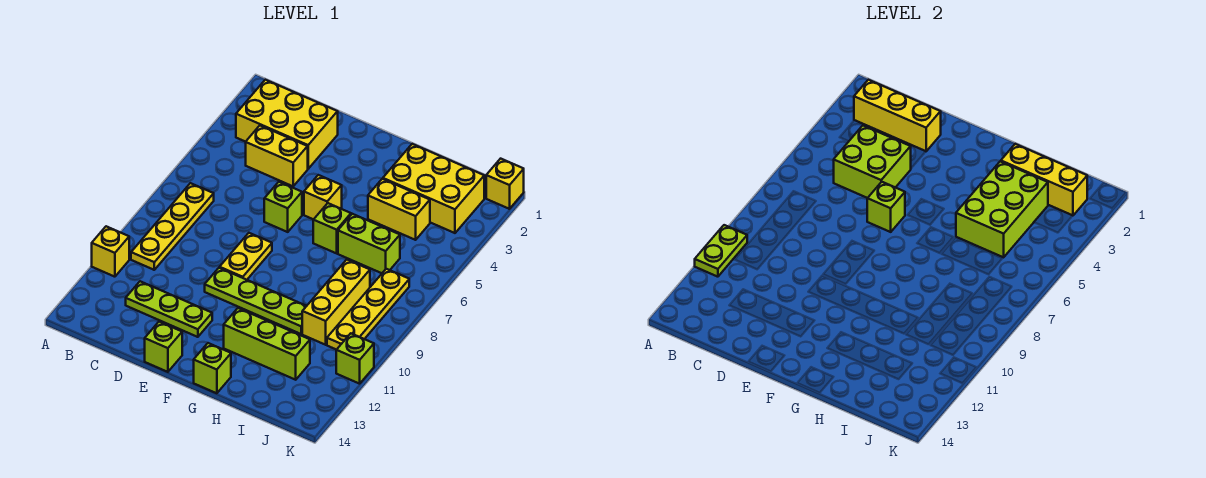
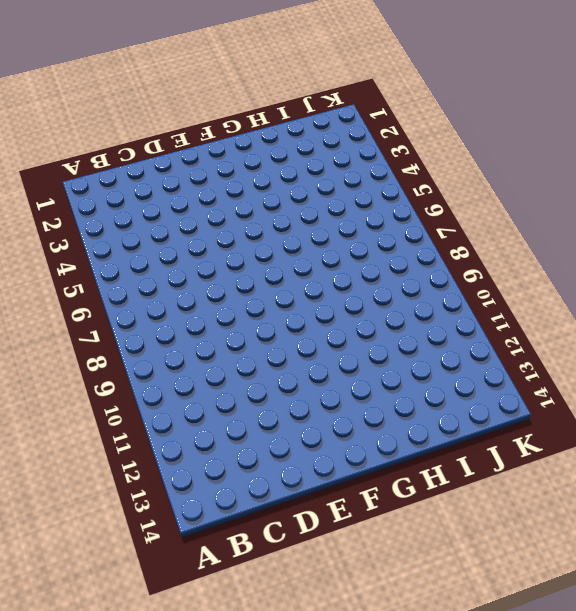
none -> yellow brick A11 level 1
none -> yellow brick B2:D3 level 1
none -> yellow plate B7:B10 level 1

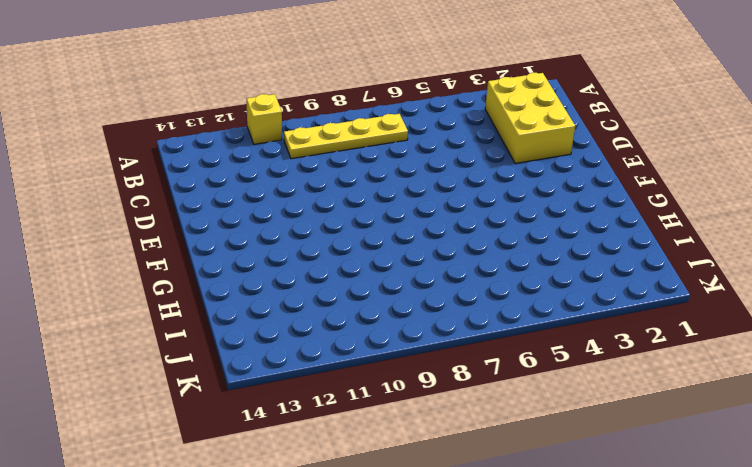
none -> yellow brick C4:D4 level 1
none -> lime plate C12:E12 level 1
none -> lime brick E6 level 1

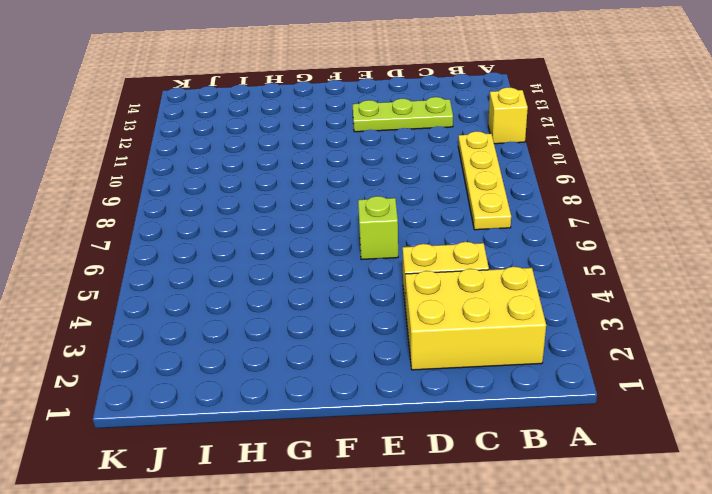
none -> yellow plate E8:E9 level 1
none -> lime plate E10:H10 level 1
none -> lime brick E14 level 1

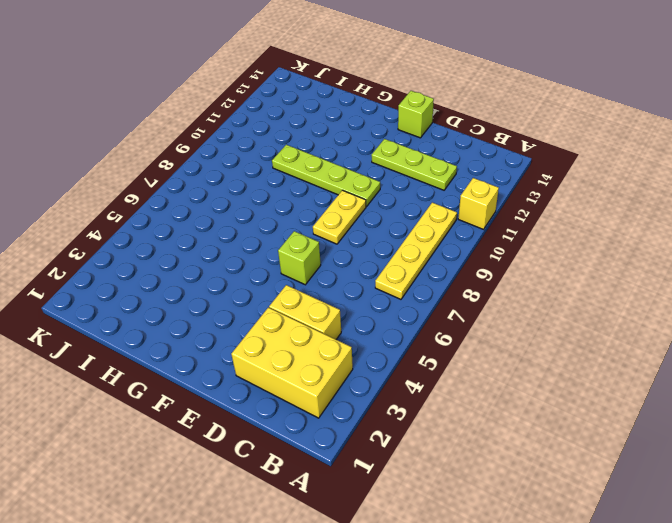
none -> yellow brick F5 level 1
none -> lime brick G6 level 1
none -> lime brick G12:I12 level 1

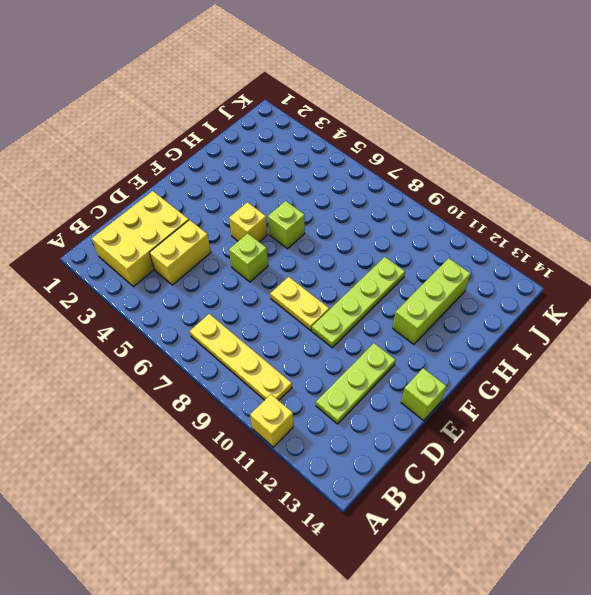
none -> lime brick G14 level 1
none -> yellow brick H2:J3 level 1
none -> yellow brick H4:I4 level 1

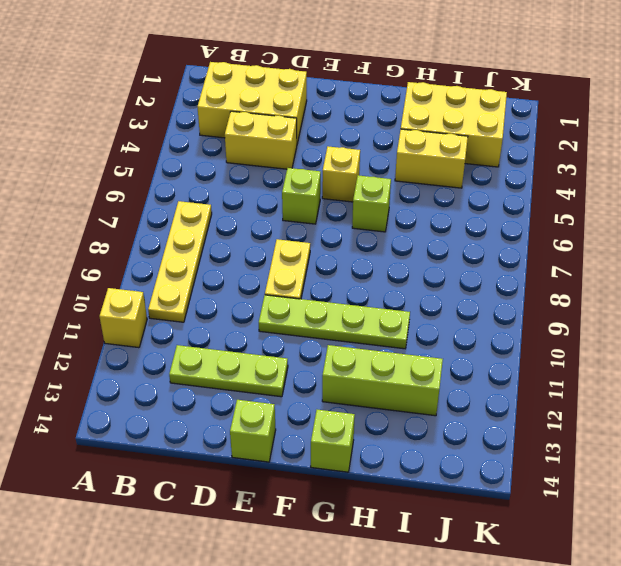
none -> lime brick H6:I6 level 1
none -> yellow brick I8:I10 level 1
none -> yellow plate J7:J10 level 1

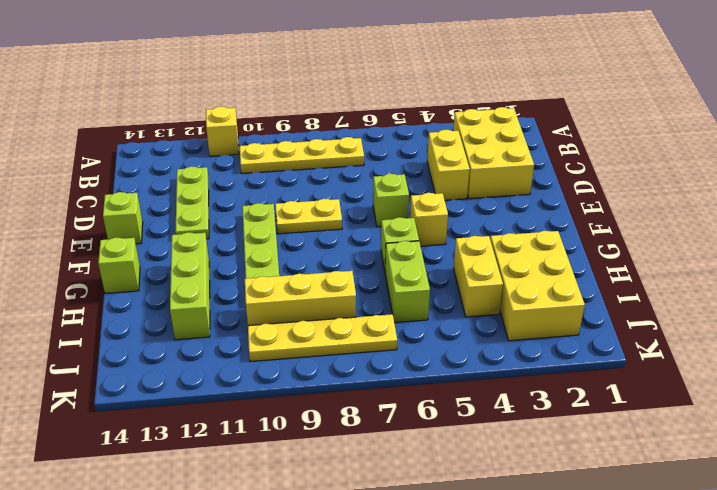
none -> yellow brick K1 level 1
none -> lime brick K11 level 1
none -> lime plate A10:A11 level 2

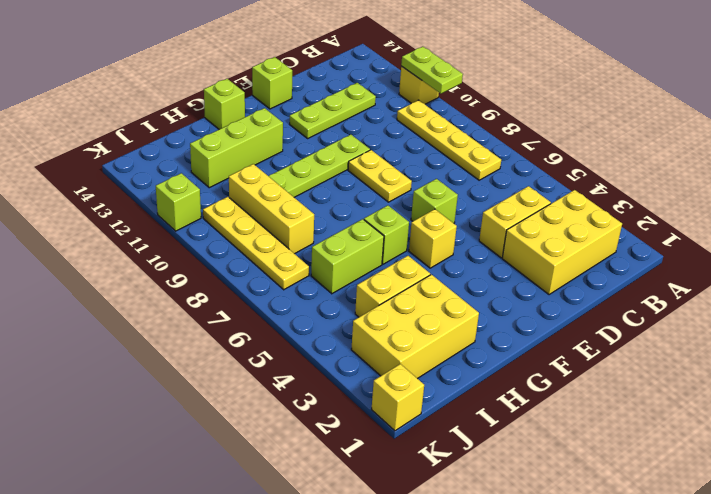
none -> yellow brick B2:D2 level 2
none -> lime brick C4:D5 level 2
none -> lime brick E6 level 2

